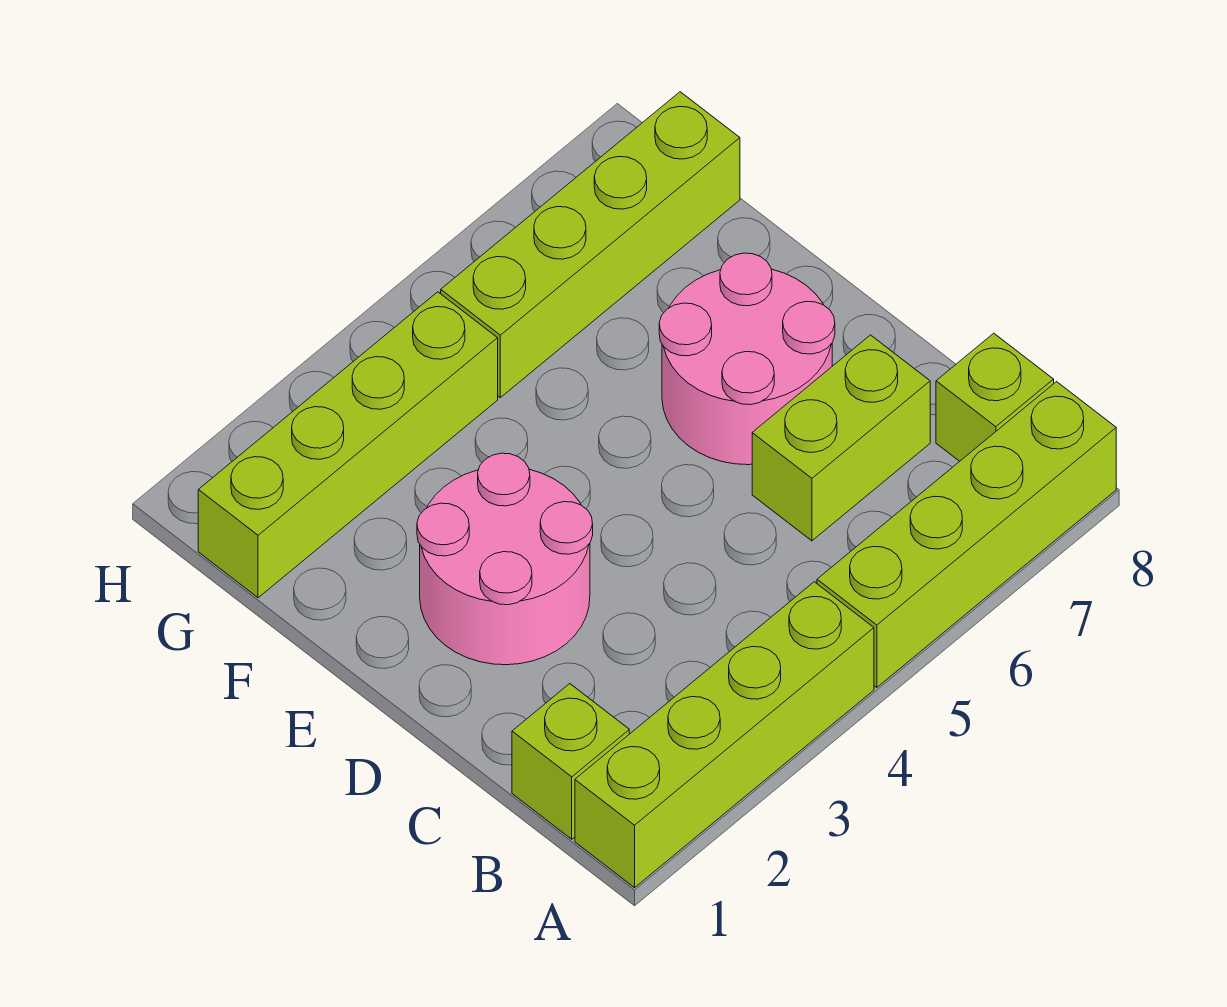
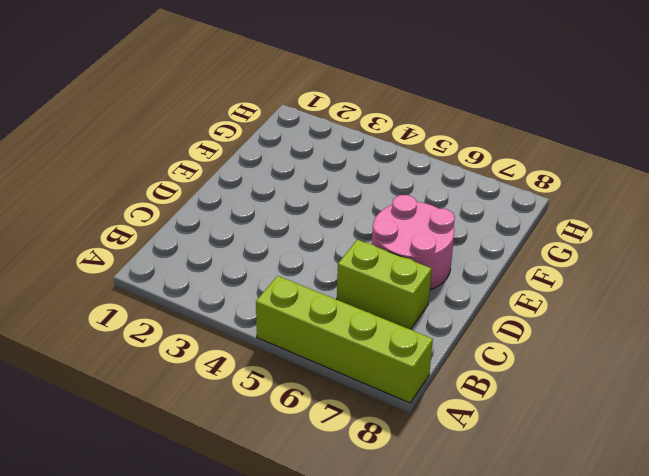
none -> lime brick A1:A4 level 1
none -> lime brick B1 level 1

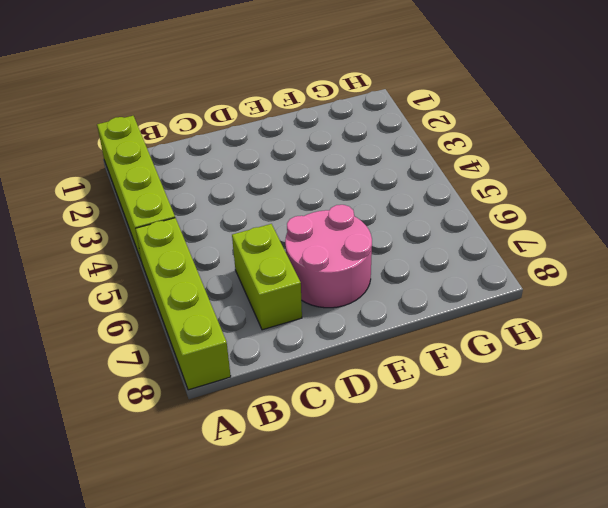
none -> lime brick B1 level 1
none -> lime brick B8 level 1

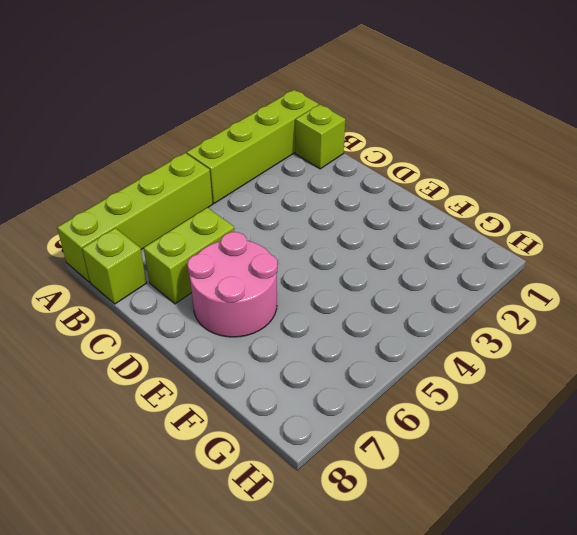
none -> pink round brick D2:E3 level 1
none -> lime brick G1:G4 level 1

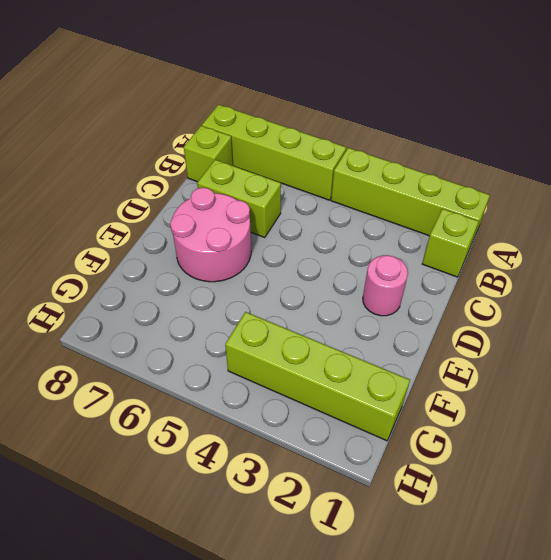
pink round brick D2 level 1 -> pink round brick D2:E3 level 1
none -> lime brick G5:G8 level 1

